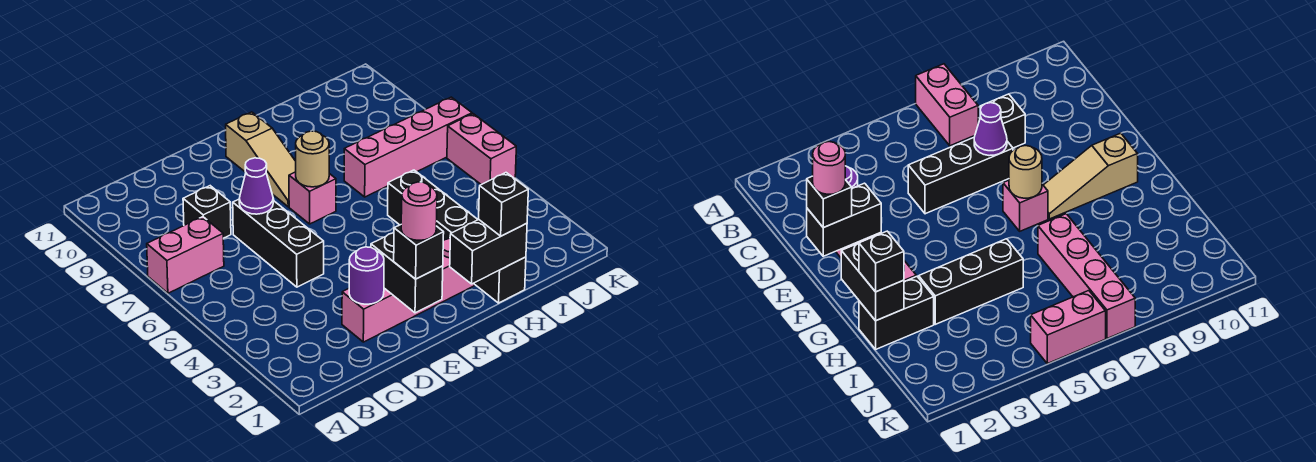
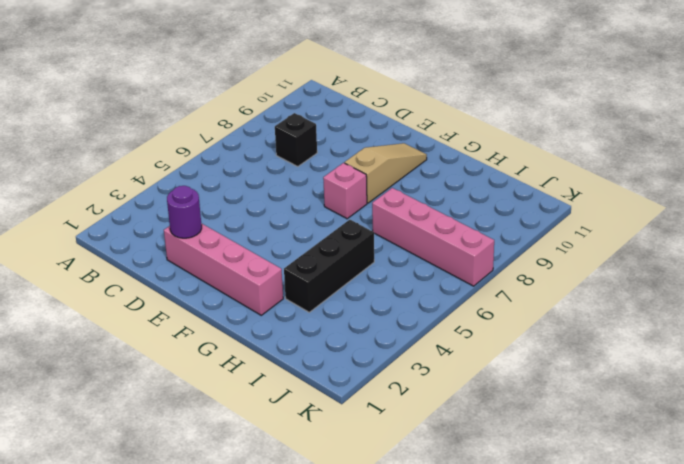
tan slope F8:F10 level 1 top 8 -> tan slope F8:F10 level 1 top 10
none -> pink brick A7:B7 level 1
none -> black brick D5:D7 level 1
none -> black brick H1:H2 level 1

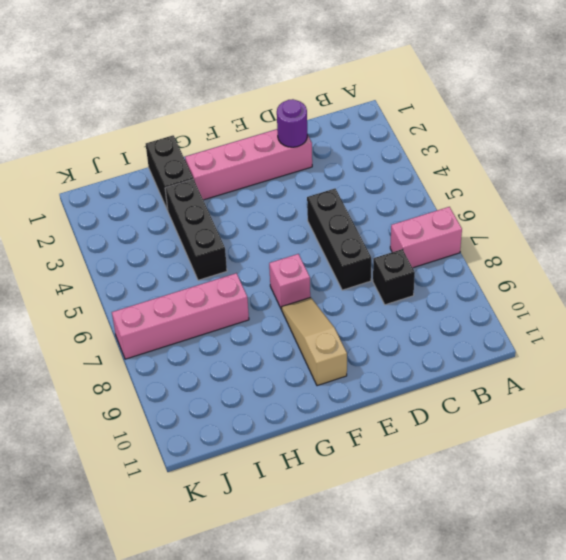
none -> pink brick K5:K6 level 1
none -> purple cone D7 level 2
none -> black brick E1:E2 level 2

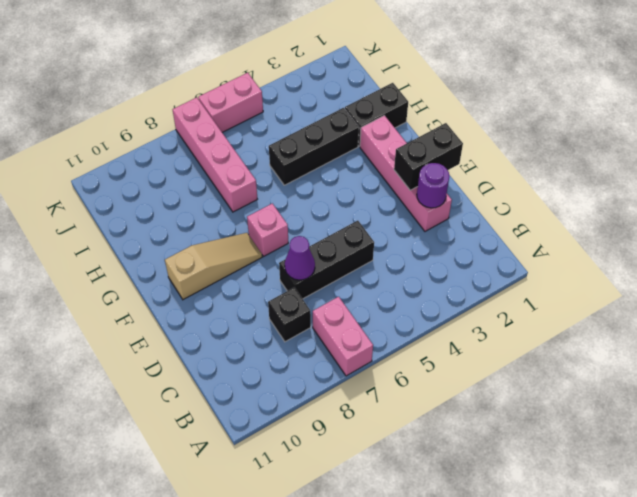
none -> tan round brick F7 level 2
none -> black brick G1:H1 level 2
none -> black brick E1 level 3

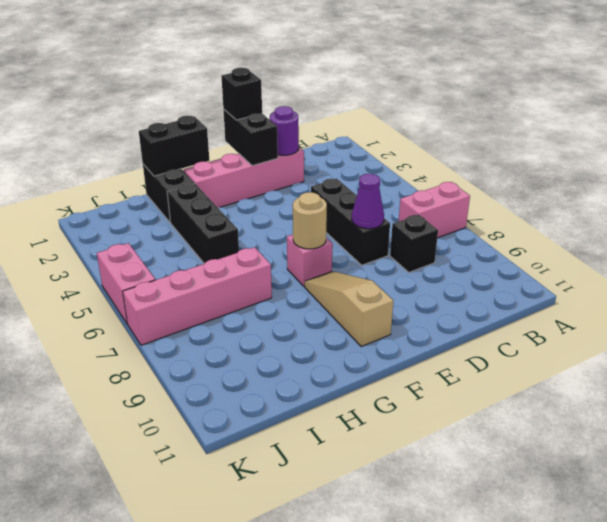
none -> black brick H1 level 3
none -> pink round brick E1 level 4

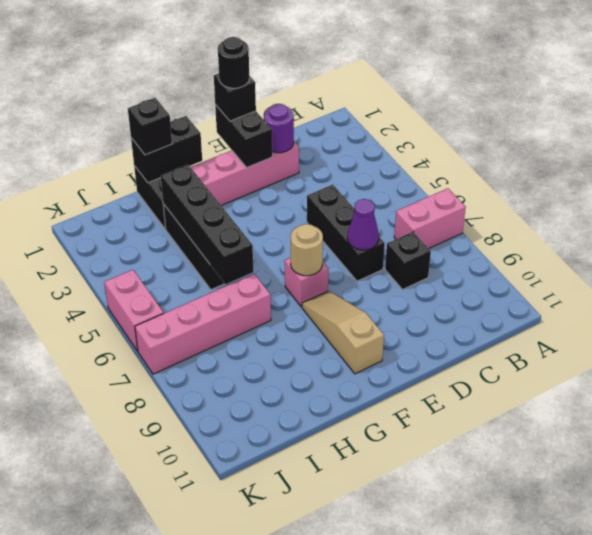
black round brick E1 level 4 -> pink round brick E1 level 4
black brick H3:H6 level 2 -> none

